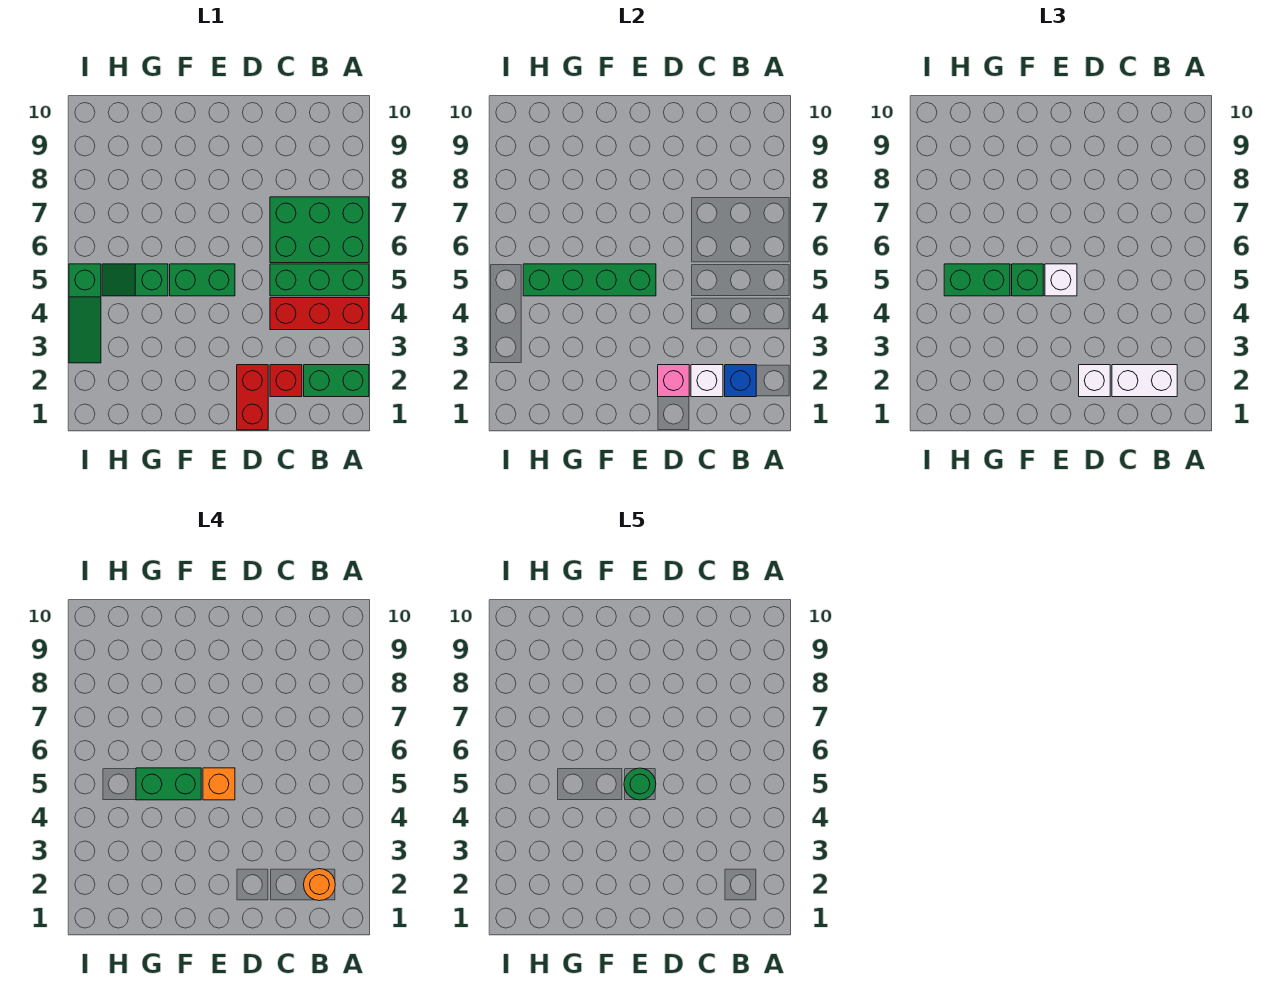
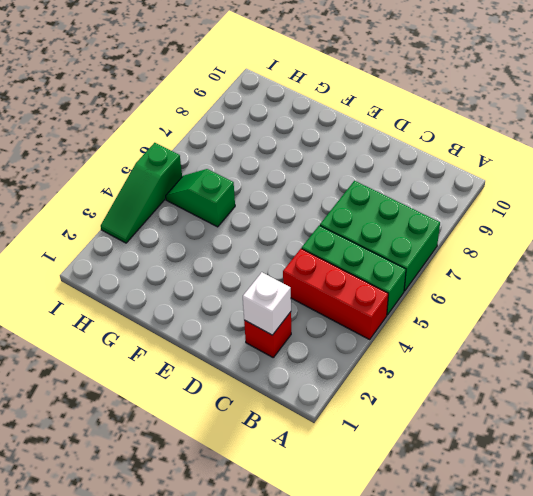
none -> green brick A2:B2 level 1
none -> red brick D1:D2 level 1
none -> green brick E5:F5 level 1

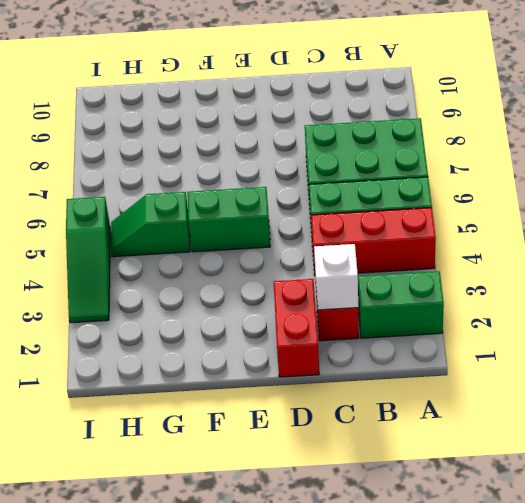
none -> blue brick B2 level 2
none -> pink brick D2 level 2
none -> green brick E5:H5 level 2

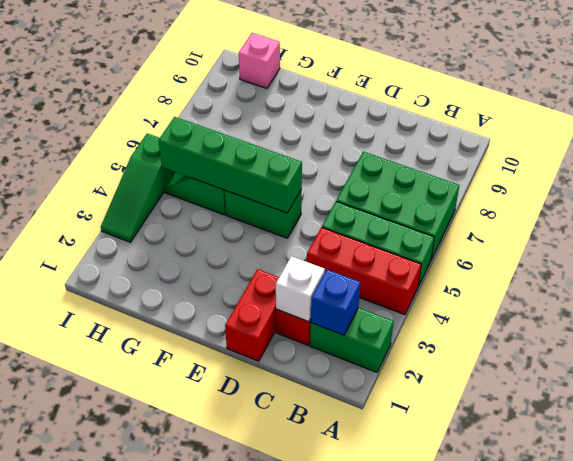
pink brick H10 level 1 -> pink brick D2 level 2
none -> white brick B2:C2 level 3
none -> white brick D2 level 3
none -> white brick E5 level 3

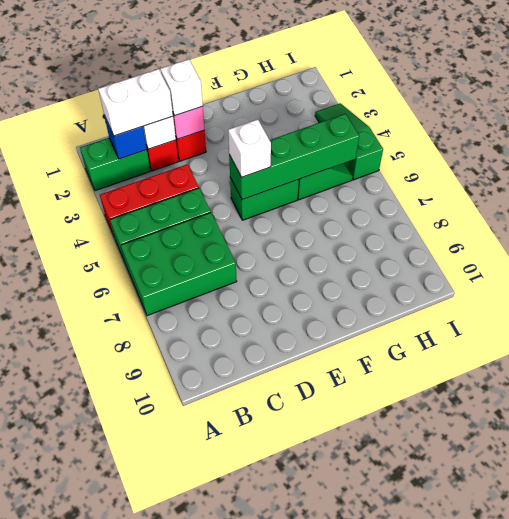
none -> green brick F5 level 3
none -> green brick G5:H5 level 3
none -> orange round brick B2 level 4

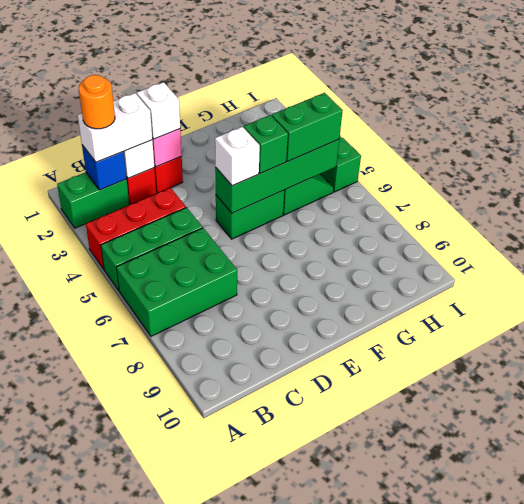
none -> orange brick E5 level 4
none -> green brick F5:G5 level 4
none -> green round brick E5 level 5

